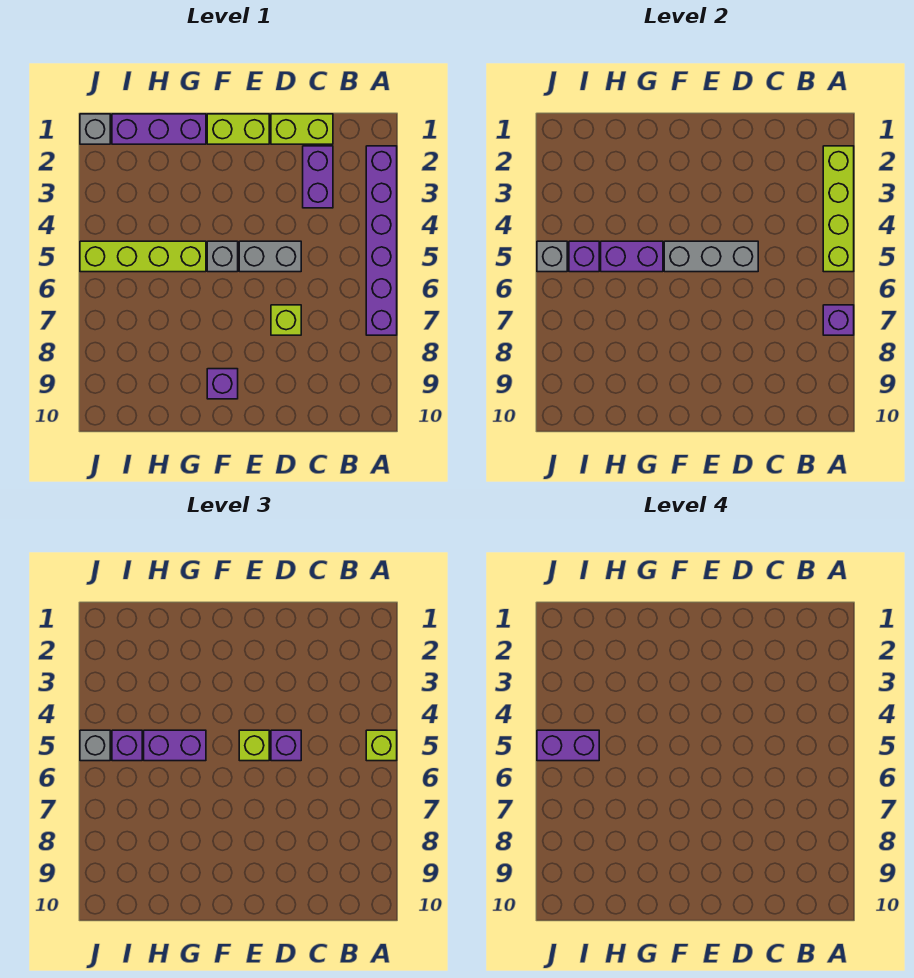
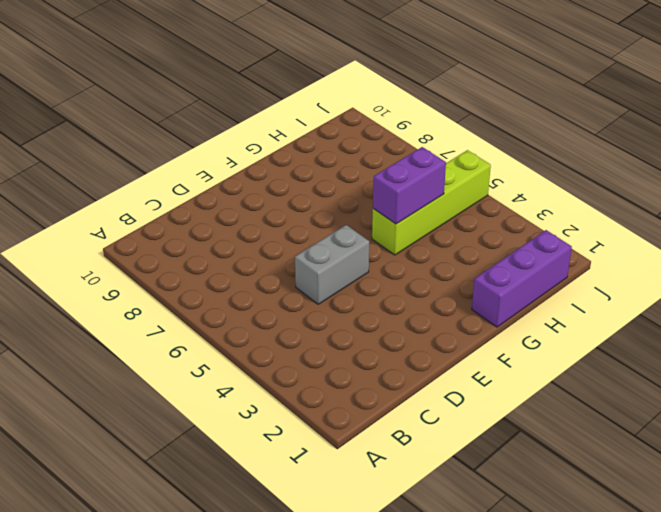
none -> purple brick A2:A7 level 1
none -> lime brick C1:D1 level 1
none -> purple brick C2:C3 level 1

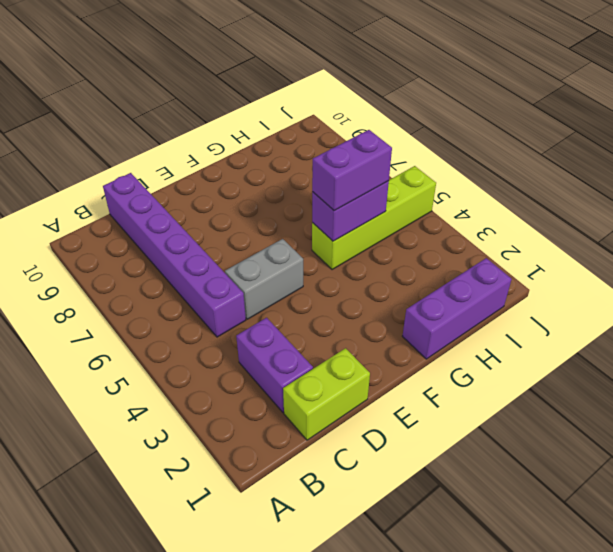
purple brick C5:C10 level 1 -> purple brick A2:A7 level 1
none -> lime brick D7 level 1
none -> lime brick E1:F1 level 1
none -> grey brick F5 level 1

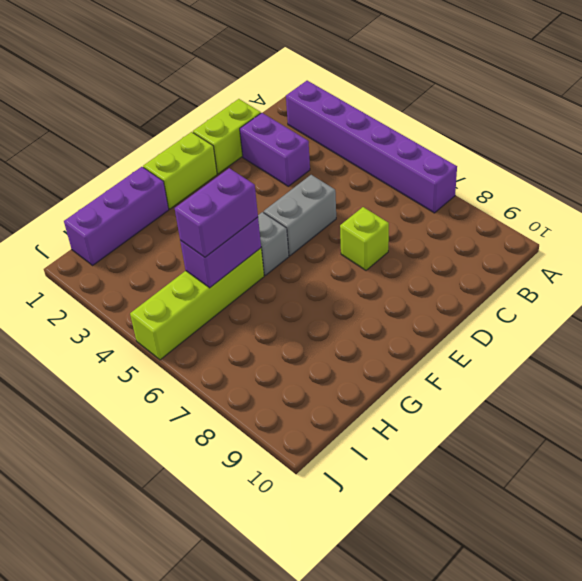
none -> purple brick F9 level 1
none -> grey brick J1 level 1
none -> lime brick A2:A5 level 2

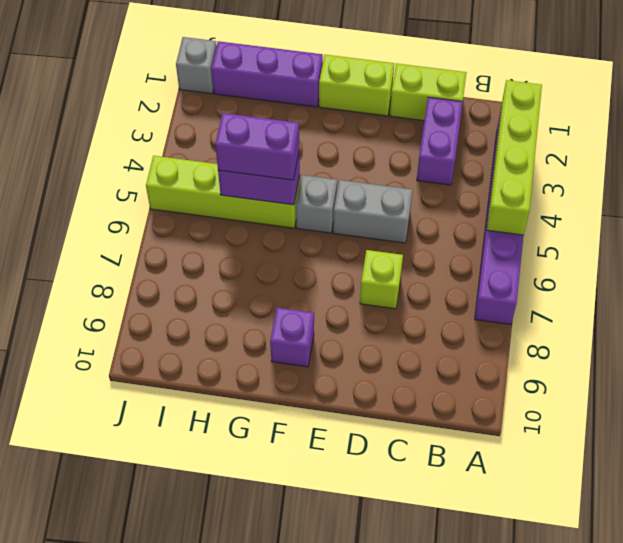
none -> purple brick A7 level 2
none -> grey brick D5:F5 level 2
none -> purple brick I5 level 2

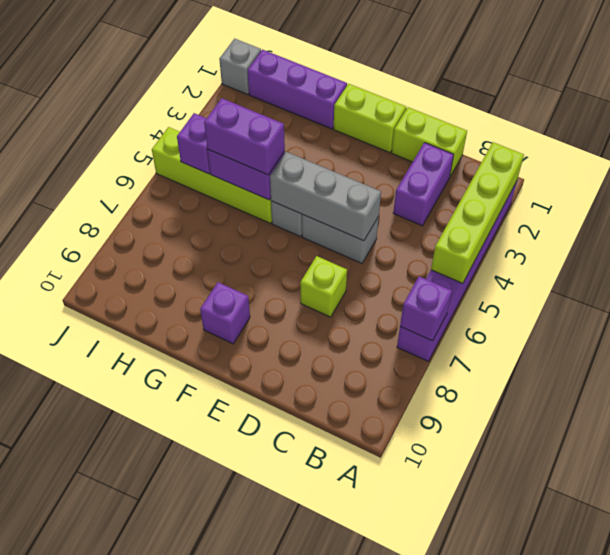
none -> grey brick J5 level 2
none -> lime brick A5 level 3
none -> purple brick D5 level 3

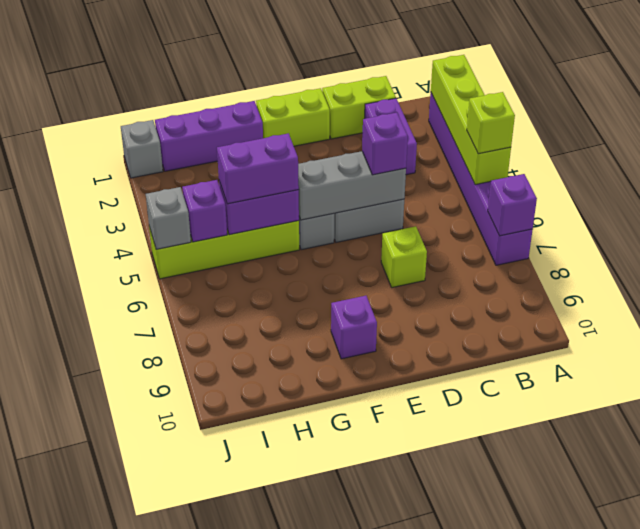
none -> lime brick E5 level 3
none -> purple brick I5 level 3
none -> grey brick J5 level 3

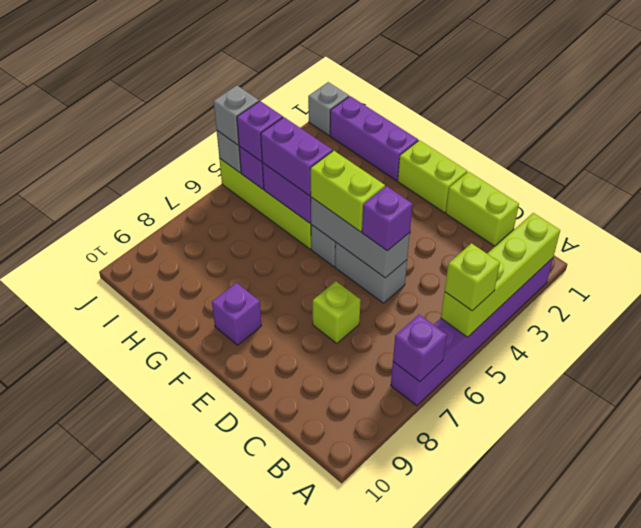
lime brick E5:F5 level 3 -> lime brick E5 level 3
none -> purple brick C2:C3 level 1
none -> purple brick I5:J5 level 4

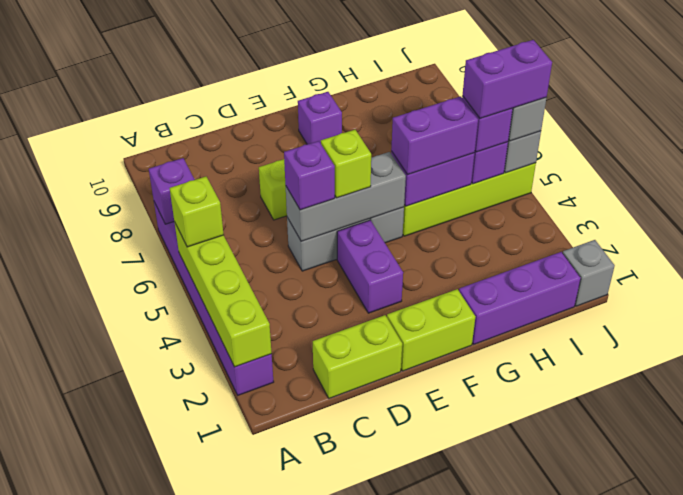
purple brick E3:E4 level 1 -> purple brick C2:C3 level 1

